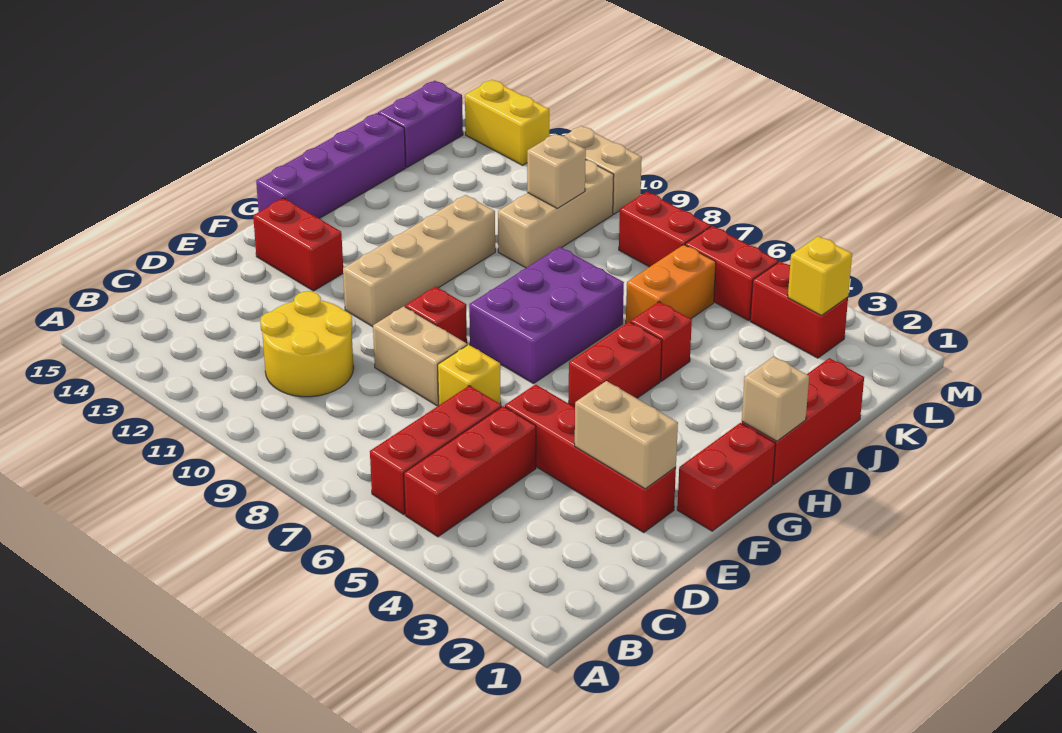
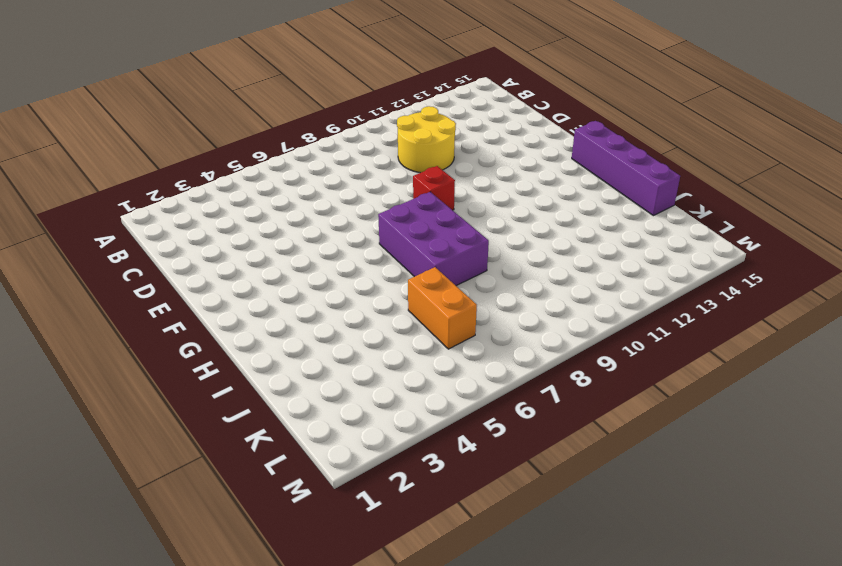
none -> red brick B5:D5 level 1
none -> red brick B6:D6 level 1
none -> red brick E2:E5 level 1

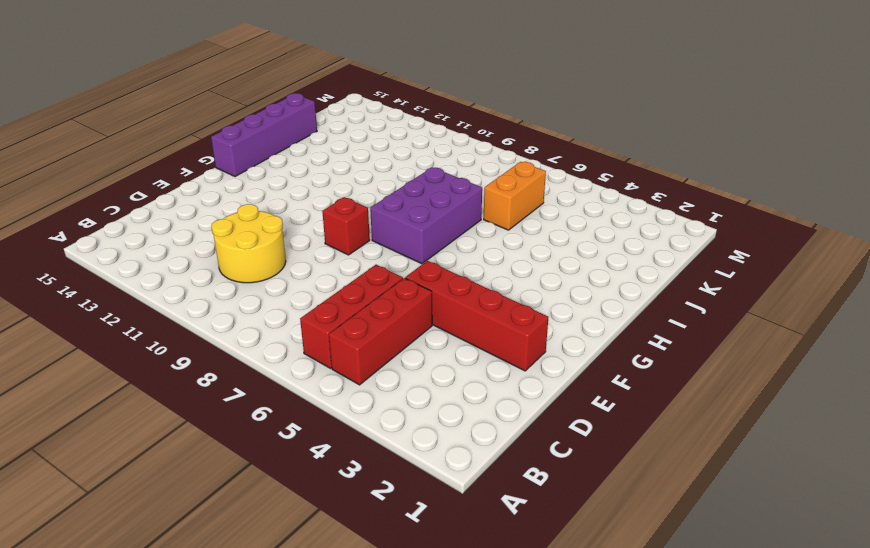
none -> yellow brick E7 level 1
none -> tan brick E8:E9 level 1
none -> red brick F1:G1 level 1

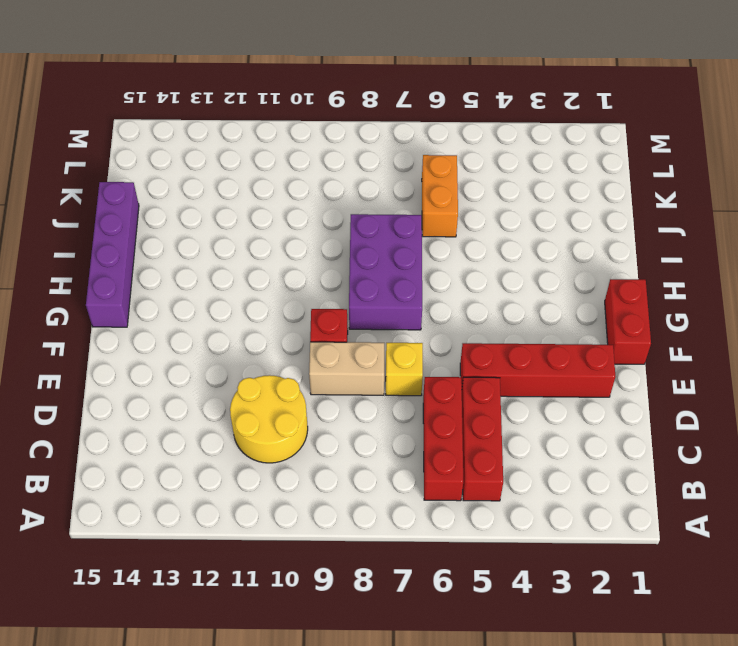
none -> tan brick F11:I11 level 1
none -> red brick F13:F14 level 1
none -> red brick G5:H5 level 1

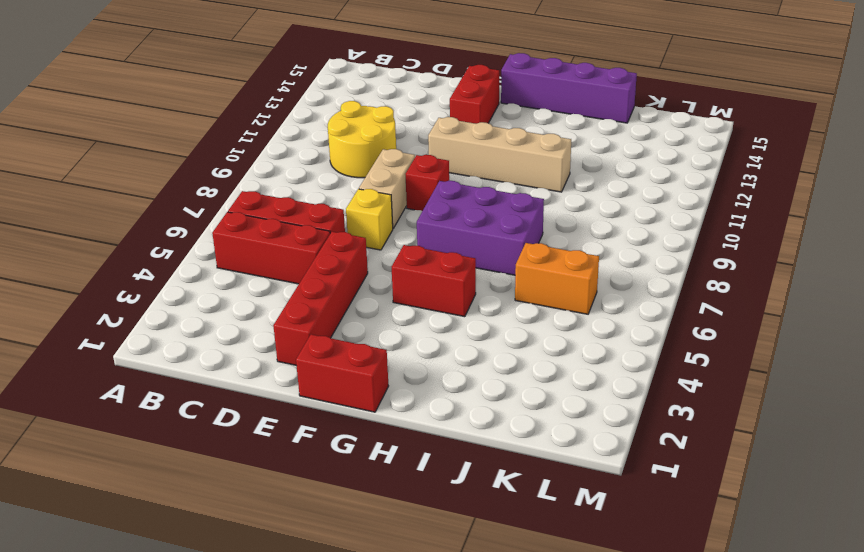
none -> red brick H1:J1 level 1
none -> red brick I5 level 1
none -> tan brick J10:L10 level 1

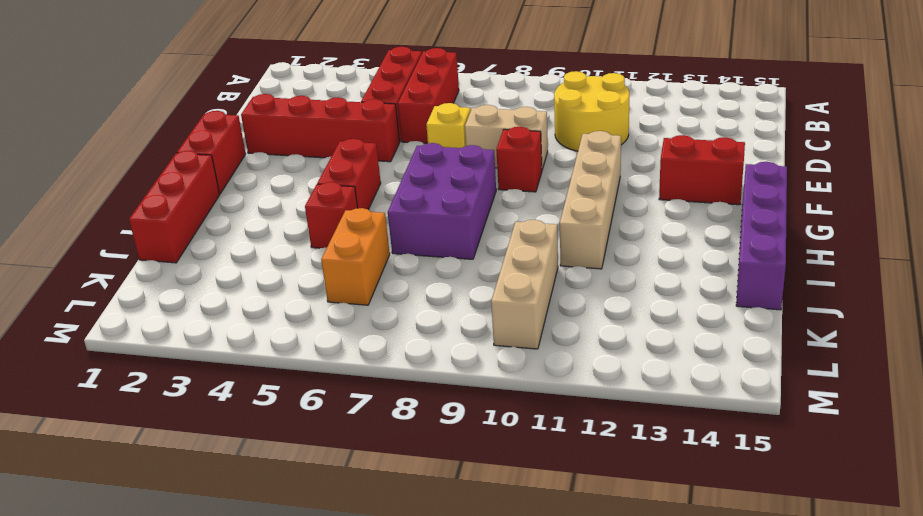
none -> purple brick K15:L15 level 1
none -> red brick L3:L4 level 1
none -> red brick L5:L6 level 1

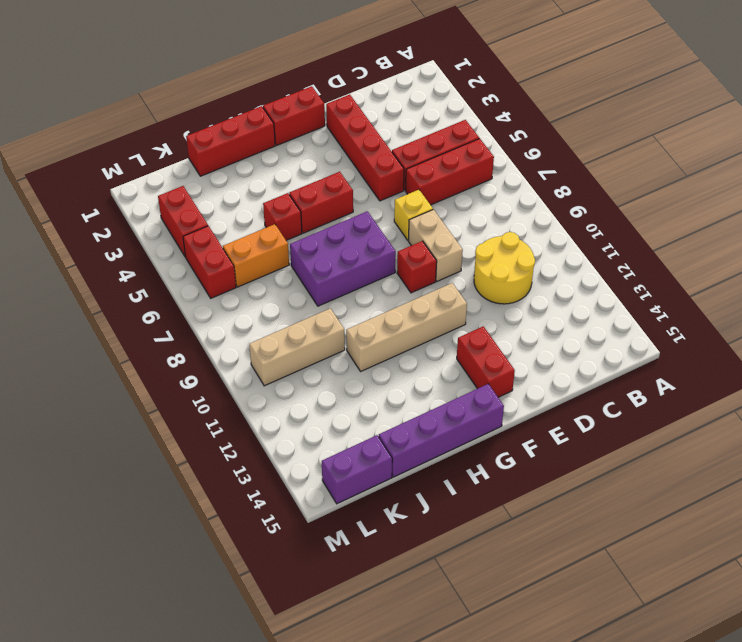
none -> red brick L7:L8 level 1
none -> tan brick M10:M11 level 1
none -> yellow brick M13:M14 level 1

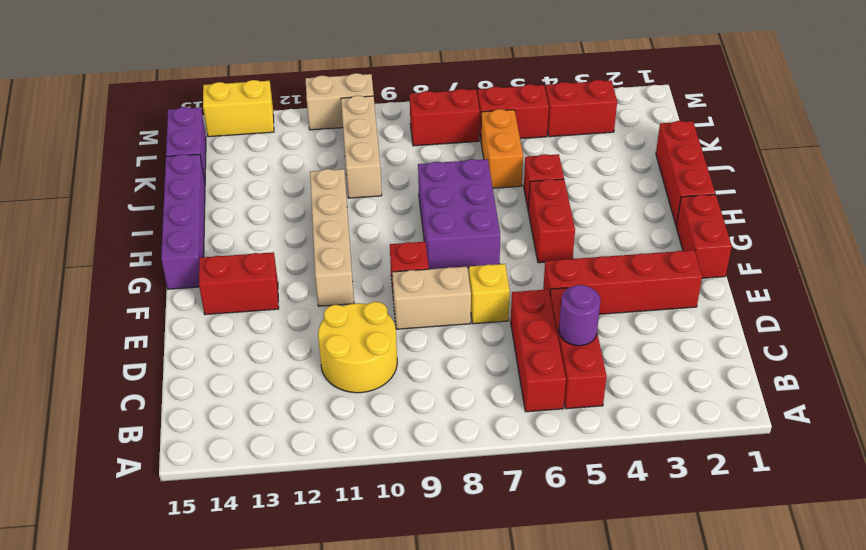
purple round brick C5 level 2 -> none
none -> tan brick E2:E3 level 2
none -> tan brick H1 level 2
none -> tan brick K10 level 2

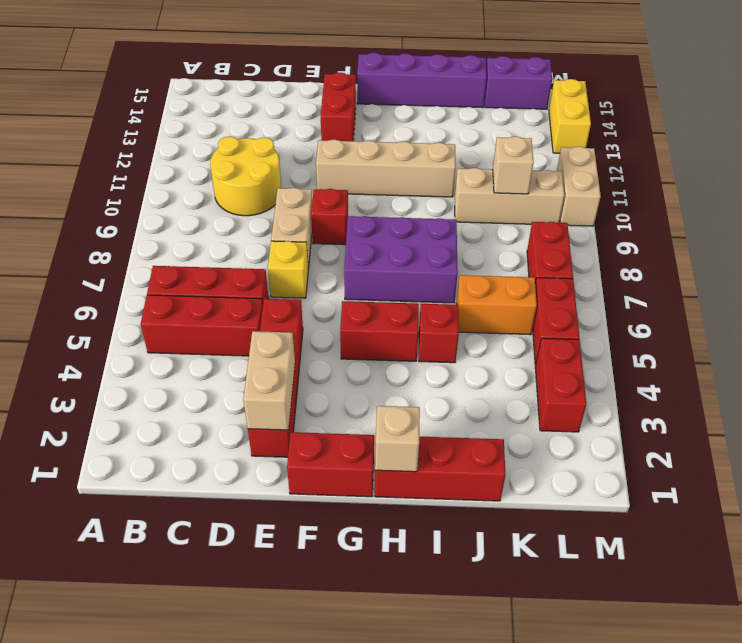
none -> yellow brick L3 level 2

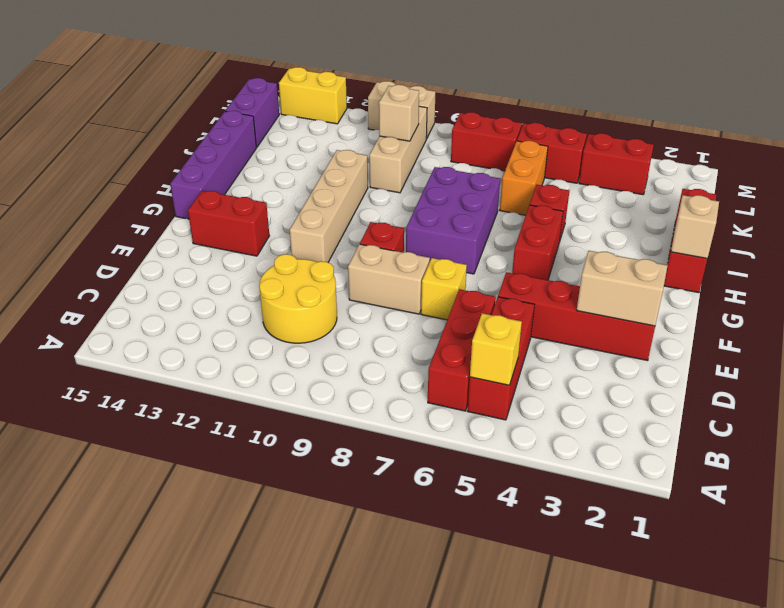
yellow brick B5 level 2 -> yellow brick L3 level 2
none -> red brick F1:G1 level 1

